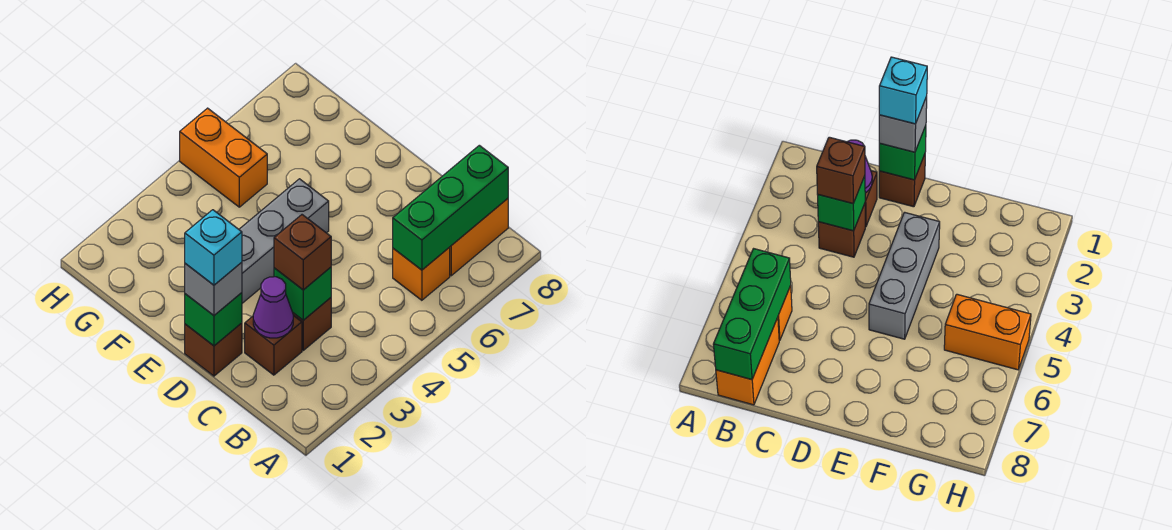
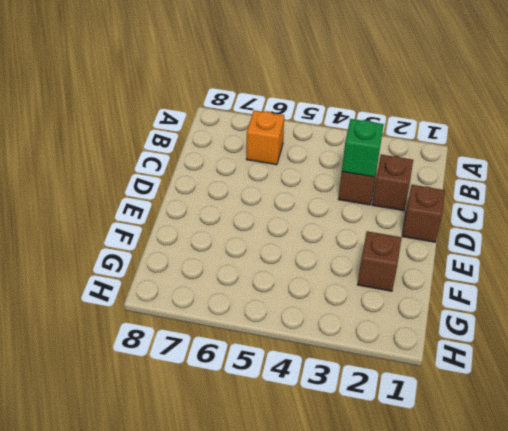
brown brick F2 level 1 -> brown brick C3 level 3
none -> orange brick B7:B8 level 1
none -> grey brick E3:E5 level 1
none -> orange brick G5:H5 level 1

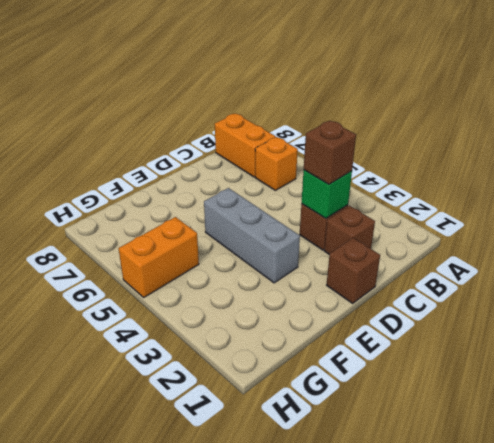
none -> green brick B6:B8 level 2
none -> purple cone C2 level 2
none -> green brick D1 level 2

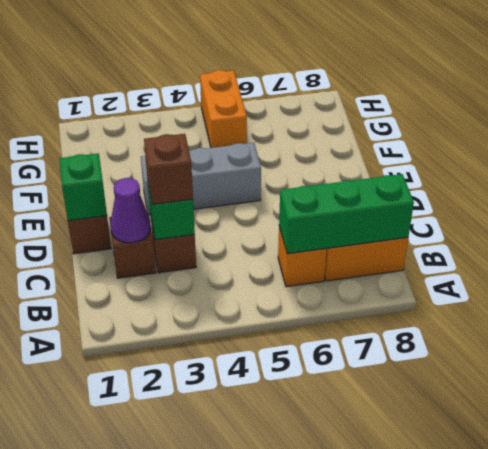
none -> grey brick D1 level 3
none -> cyan brick D1 level 4

